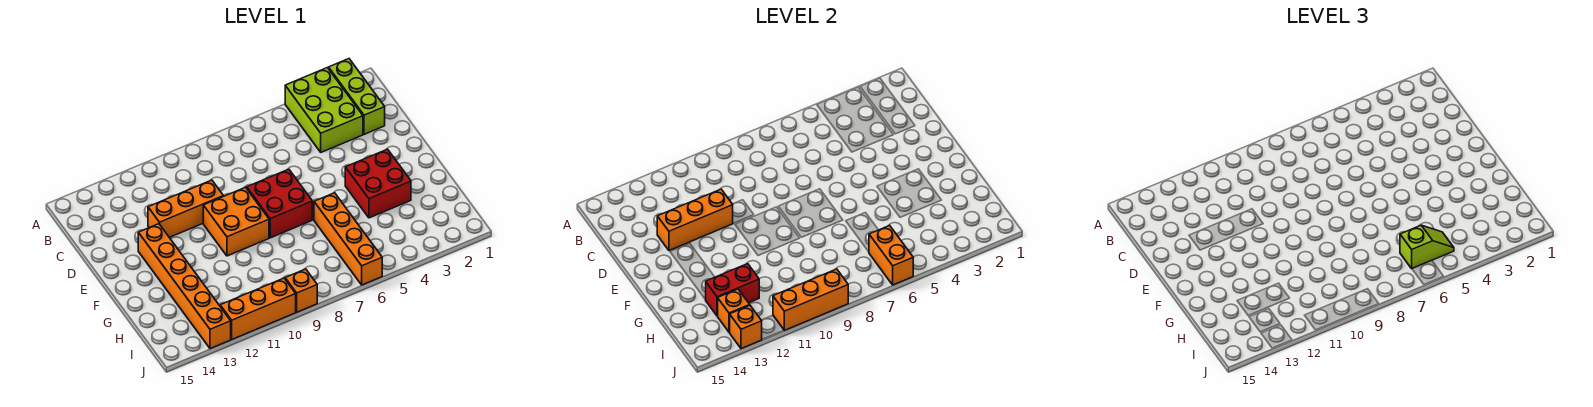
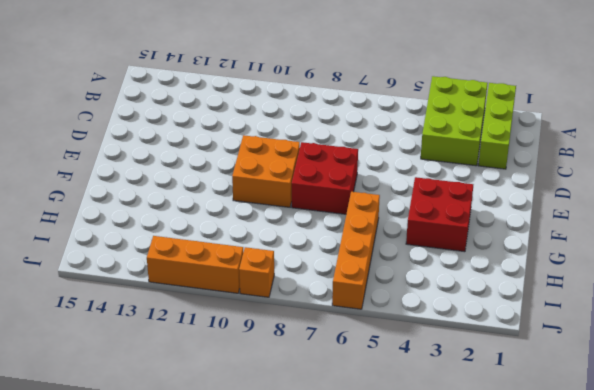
none -> orange brick D10:D12 level 1
none -> orange brick E13:J13 level 1
none -> orange brick D11:D13 level 2

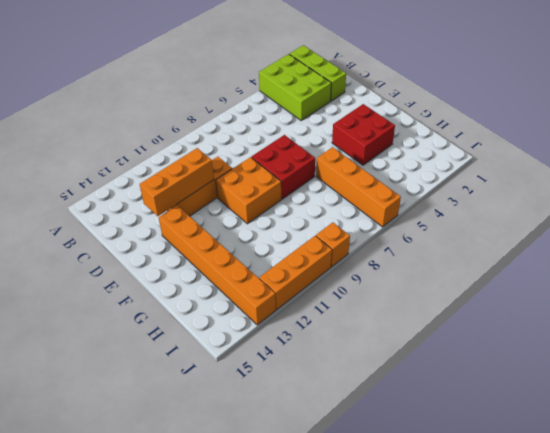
none -> red brick H12:H13 level 2
none -> orange brick I6:J6 level 2
none -> orange brick I13 level 2

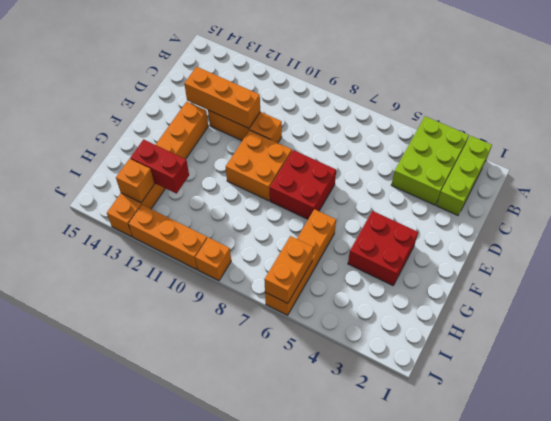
none -> orange brick J9:J11 level 2
none -> orange brick J13 level 2
none -> lime slope I5:I6 level 3 top 6

